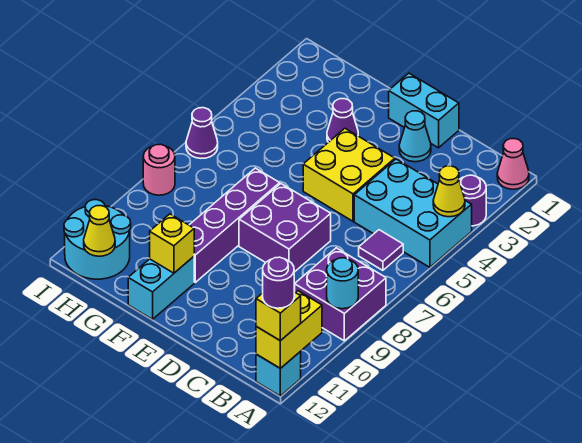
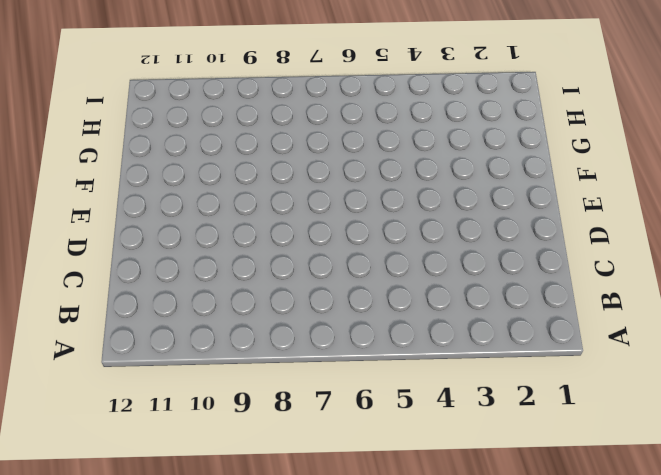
none -> pink cone A1 level 1
none -> purple round brick A3 level 1
none -> cyan brick A4:C5 level 1

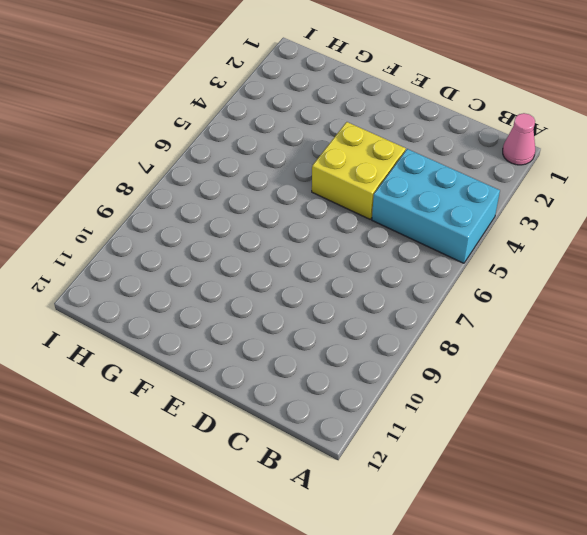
none -> purple round brick A3 level 1
none -> purple brick A8:B9 level 1
none -> cyan brick A12 level 1

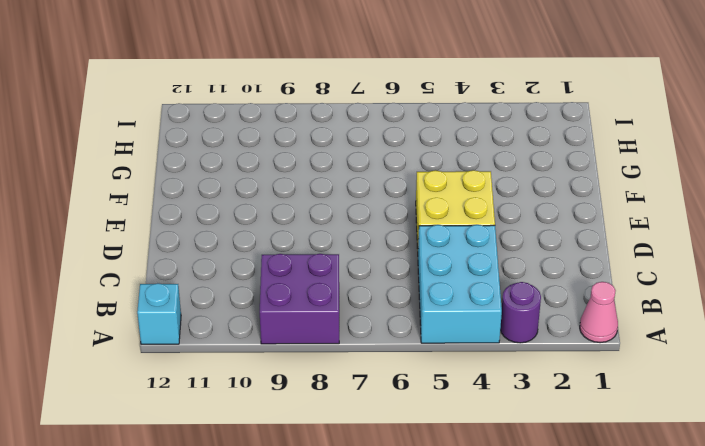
none -> purple tile B6 level 1
none -> cyan brick D1:E1 level 1
none -> cyan cone D2 level 1

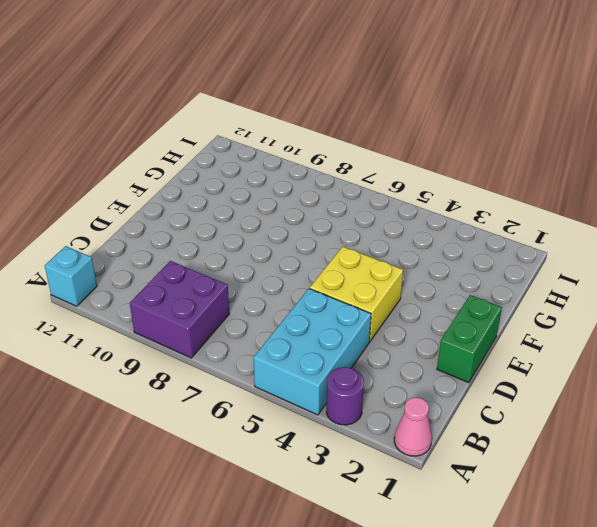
green brick D1:E1 level 1 -> cyan brick D1:E1 level 1
none -> purple tile B6 level 1
none -> cyan cone D2 level 1
none -> purple brick D7:E8 level 1

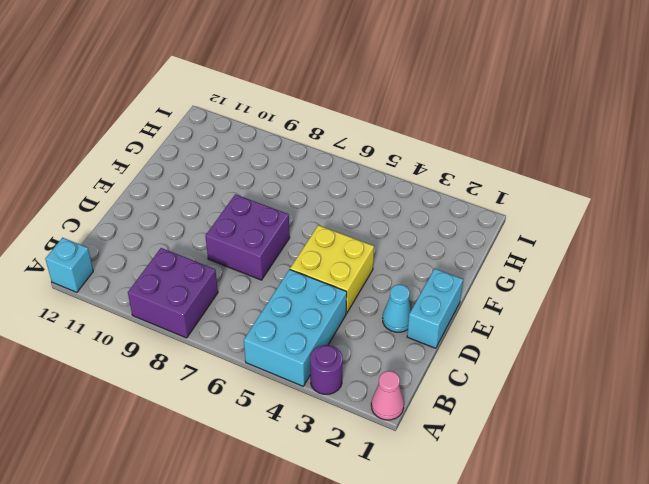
none -> purple tile B6 level 1
none -> purple cone F3 level 1
none -> purple brick F7:F10 level 1

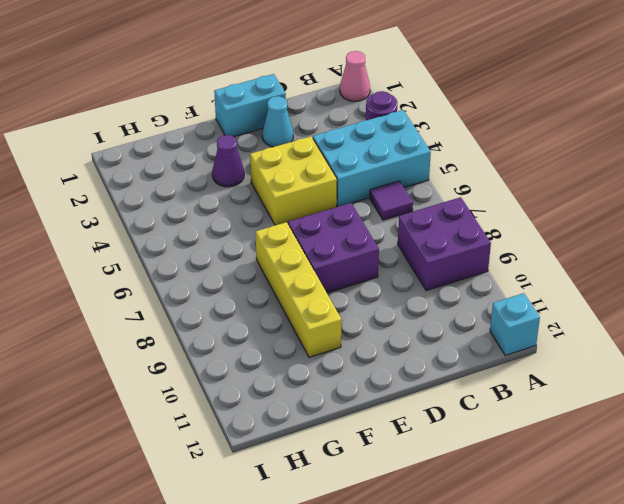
yellow brick F7:F10 level 1 -> purple brick F7:F10 level 1
none -> cyan brick F11:F12 level 1
none -> cyan round brick H11:I12 level 1
none -> purple cone I6 level 1

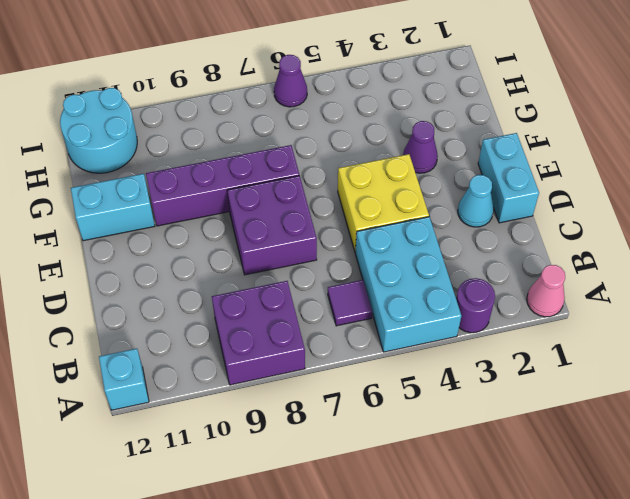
none -> pink round brick I8 level 1
none -> yellow cone A4 level 2
none -> cyan round brick A9 level 2

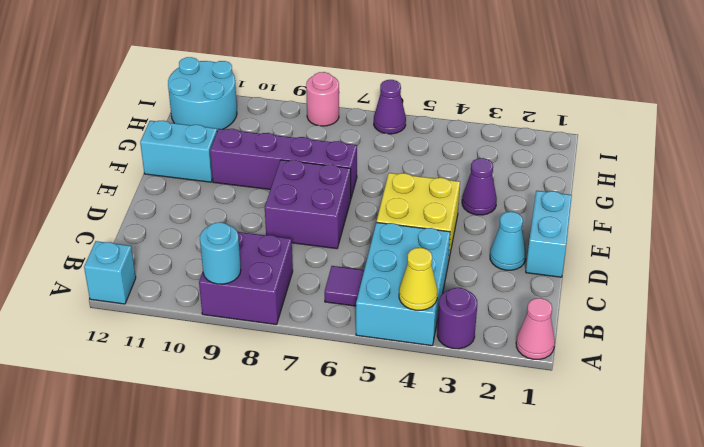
none -> yellow brick A11:A12 level 2
none -> yellow brick F11 level 2
none -> yellow cone H12 level 2

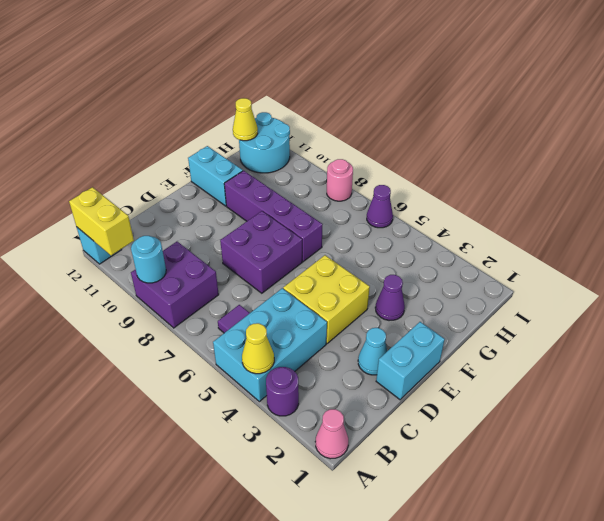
none -> yellow brick F11 level 2
none -> yellow brick A12 level 3
none -> purple round brick A12 level 4

